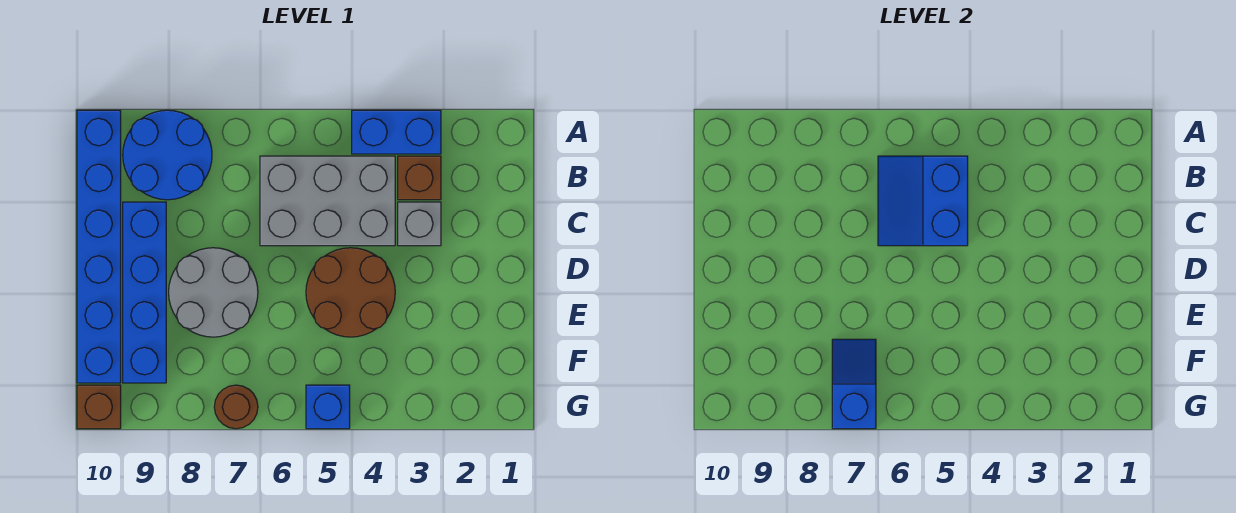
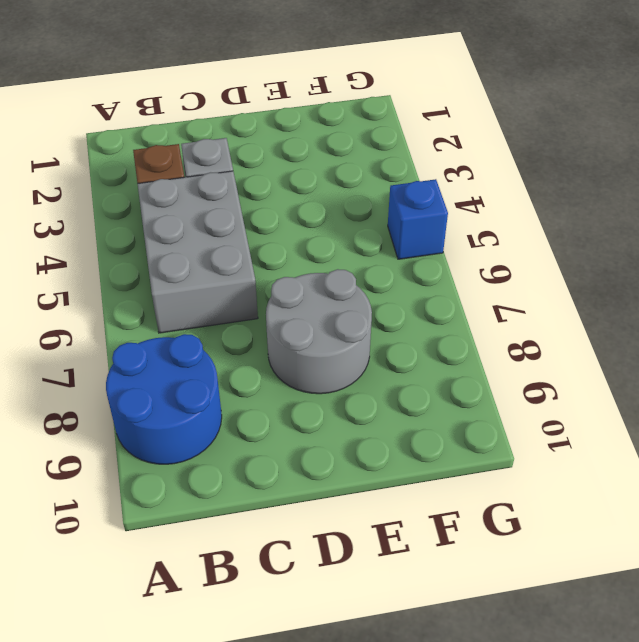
none -> blue brick A3:A4 level 1
none -> blue brick A10:F10 level 1
none -> blue brick C9:F9 level 1

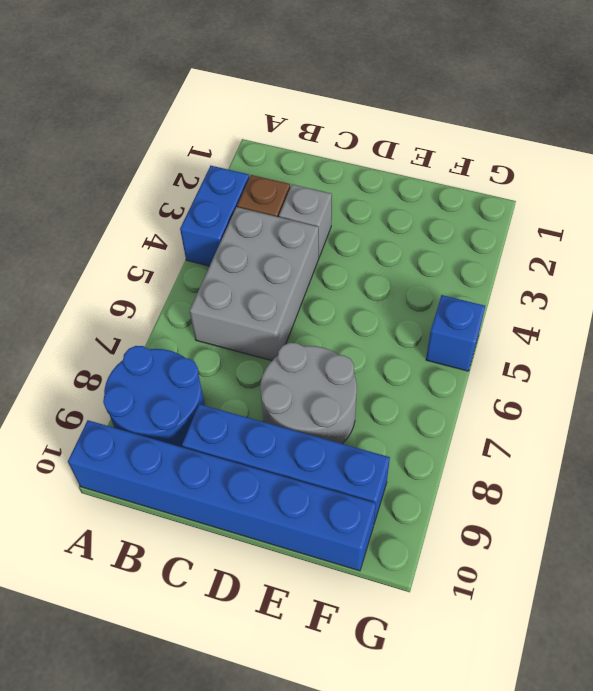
none -> brown round brick D4:E5 level 1
none -> brown round brick G7 level 1
none -> brown brick G10 level 1

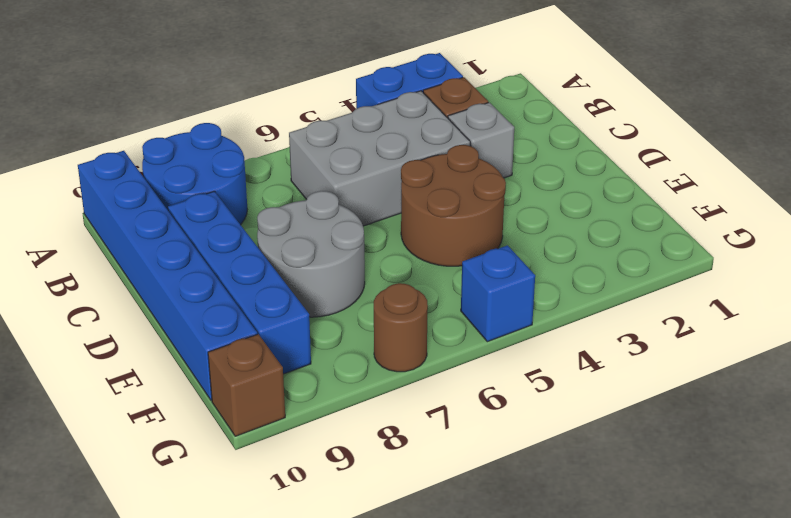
none -> blue slope B5:C6 level 2 top 5
none -> blue slope F7:G7 level 2 top G

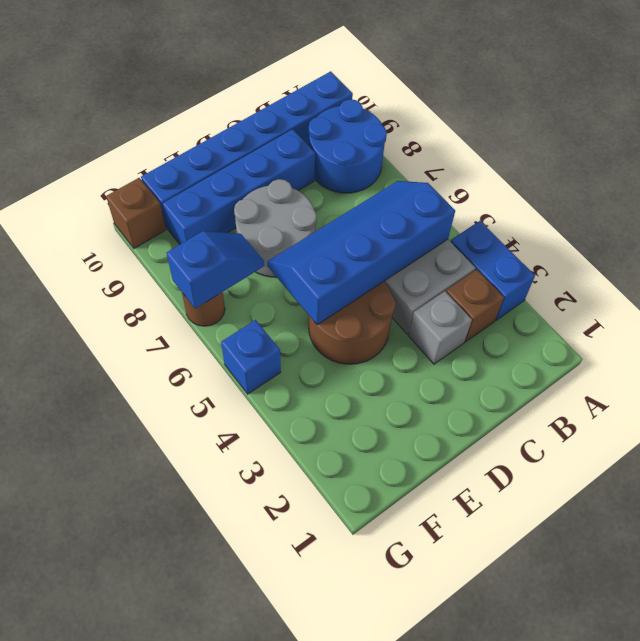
blue slope B5:E6 level 2 top 5 -> blue slope B5:C6 level 2 top 5

